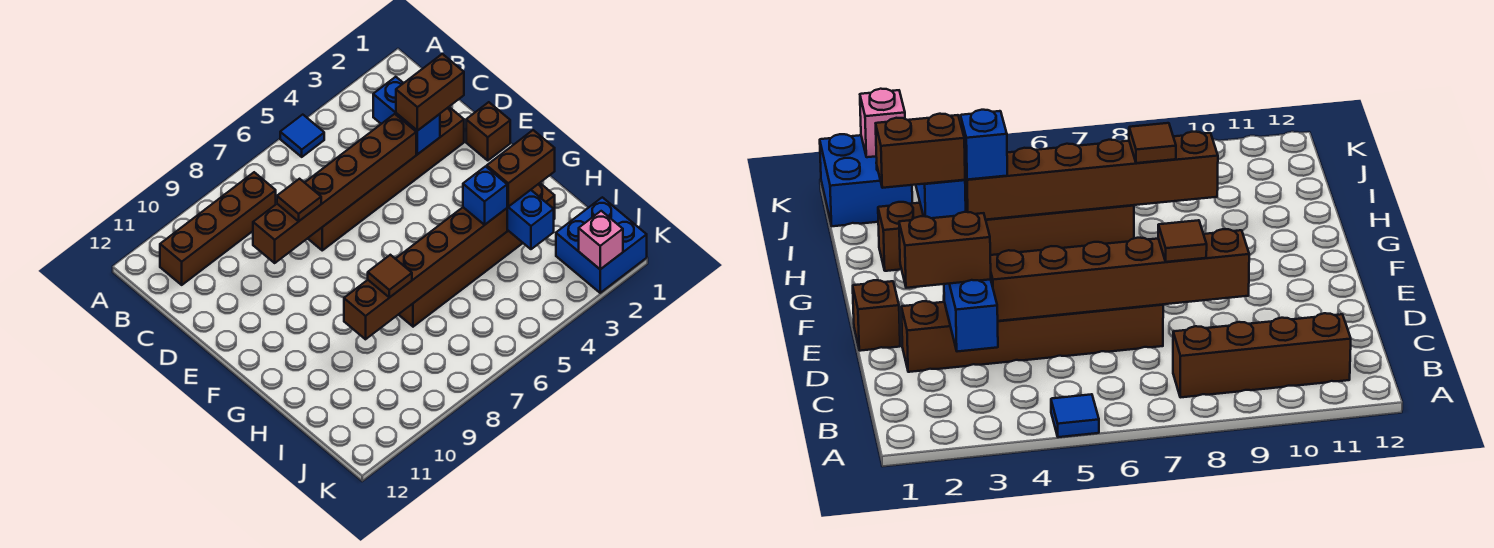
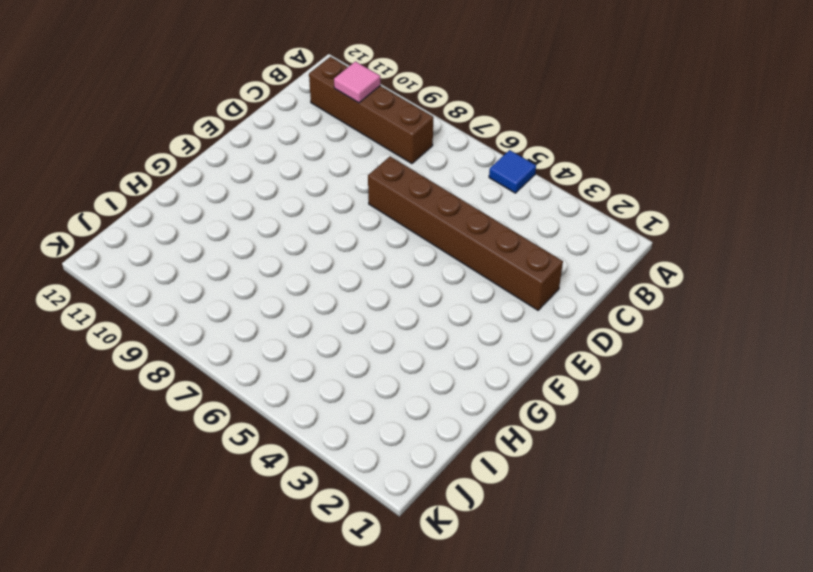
pink tile B10 level 2 -> none
none -> brown brick E1 level 1
none -> brown brick H2:H7 level 1
none -> blue brick J1:K2 level 1

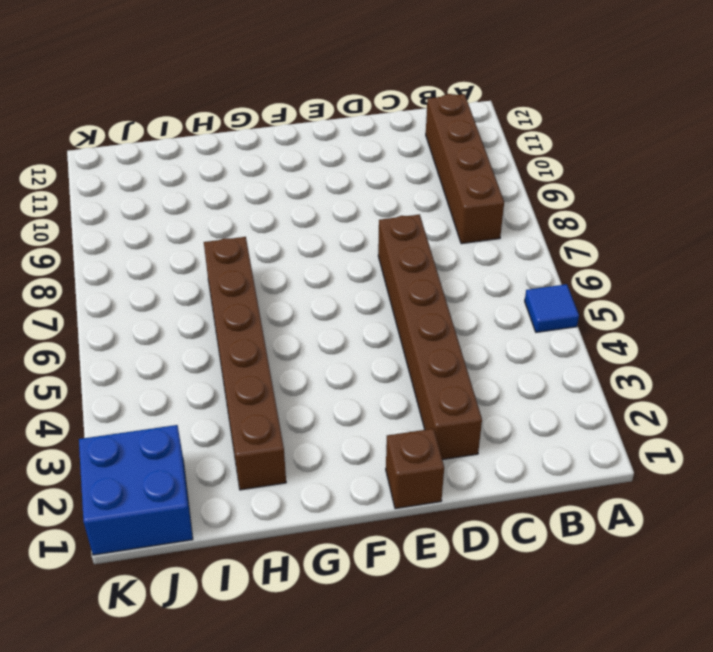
none -> blue brick C3:D3 level 2
none -> brown brick D4:D9 level 2
none -> blue brick H3:I3 level 2

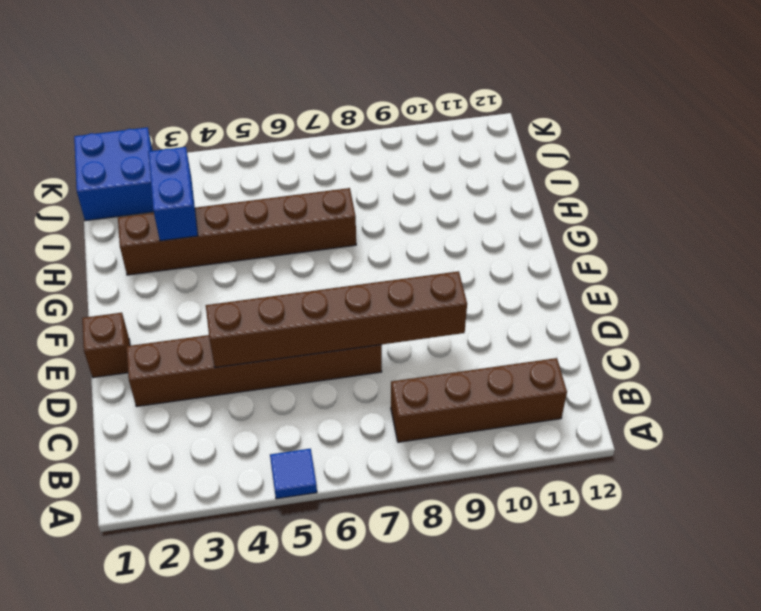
none -> blue brick C3:D3 level 2
none -> brown brick H4:H9 level 2
none -> pink brick K2 level 2

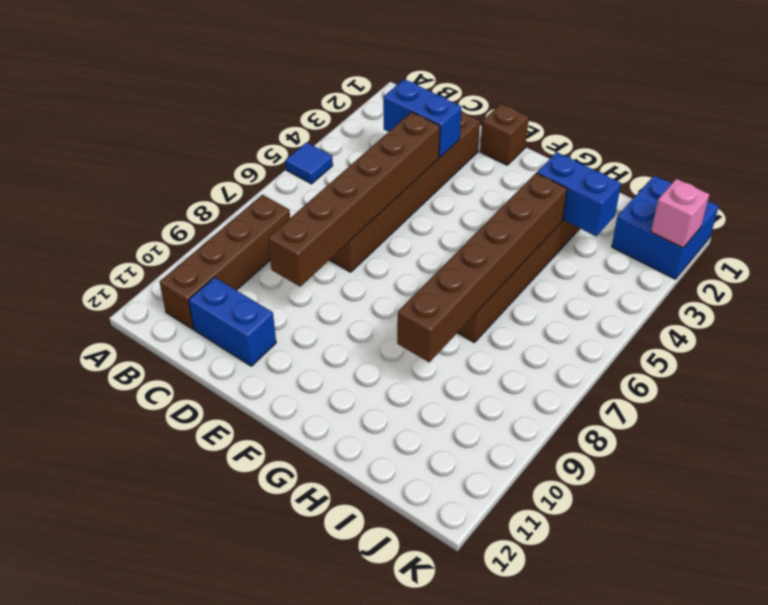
blue brick C11:D11 level 1 -> none
none -> brown brick D2:D3 level 3
none -> brown tile D8 level 3
none -> brown brick H2:H3 level 3

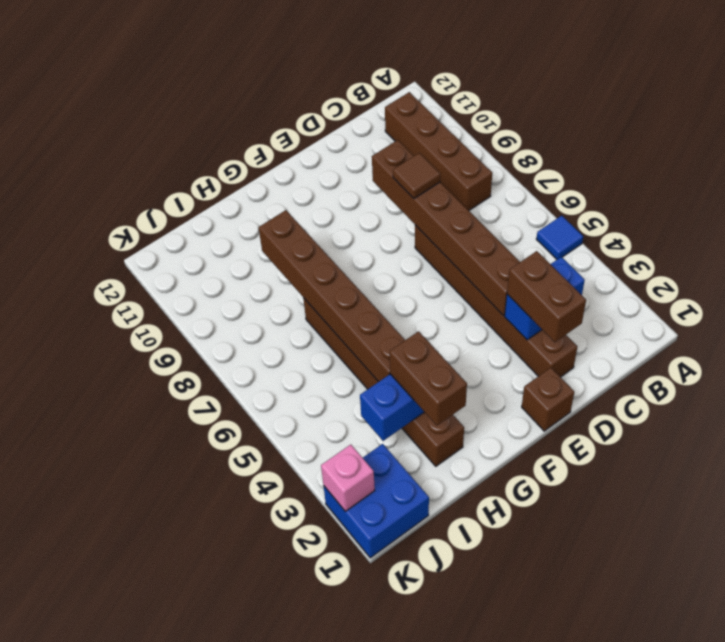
none -> blue brick H4 level 3
none -> brown tile H8 level 3

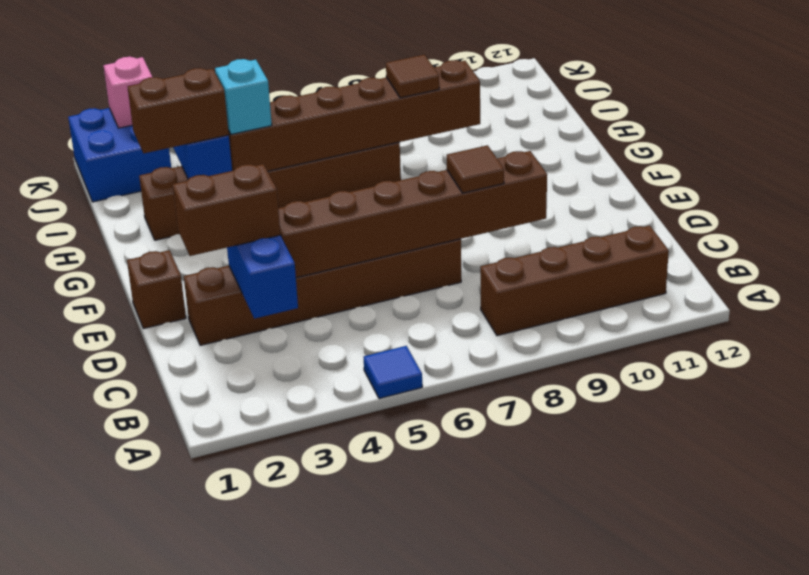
cyan brick H4 level 3 -> blue brick H4 level 3

